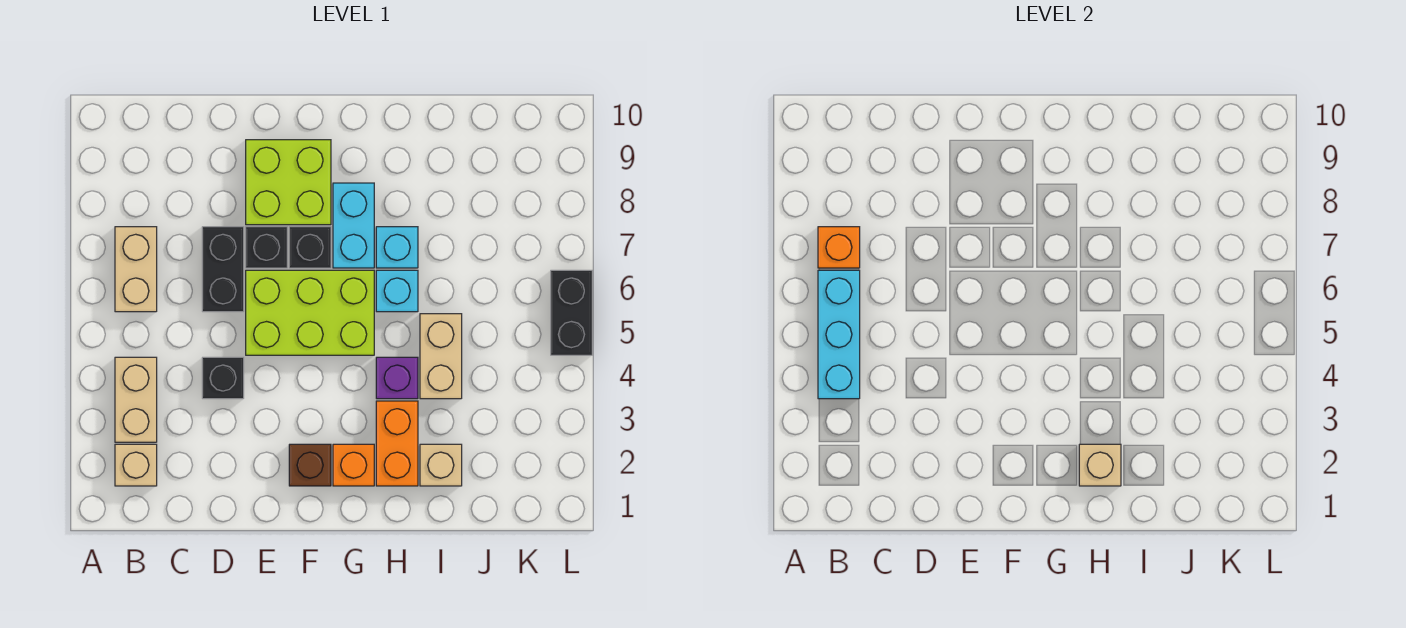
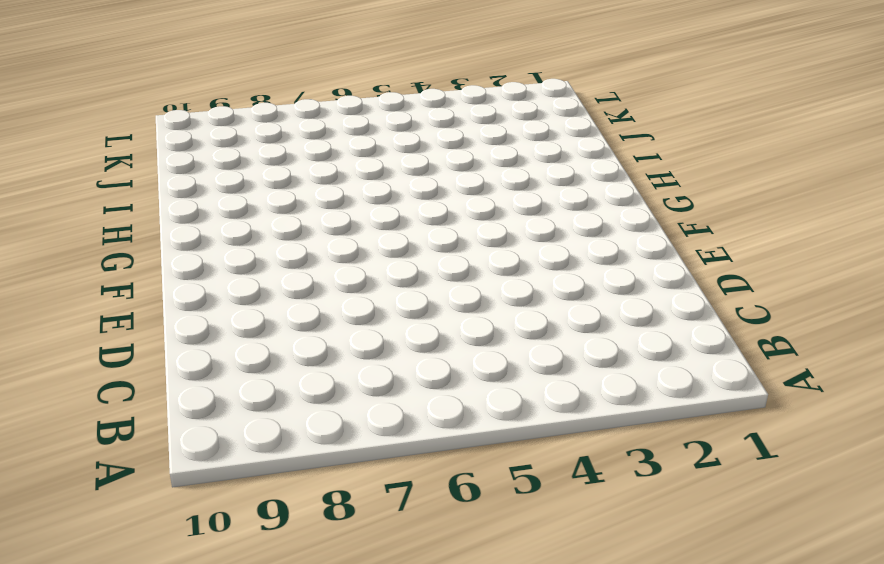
none -> tan brick B2 level 1
none -> tan brick B3:B4 level 1
none -> tan brick B6:B7 level 1

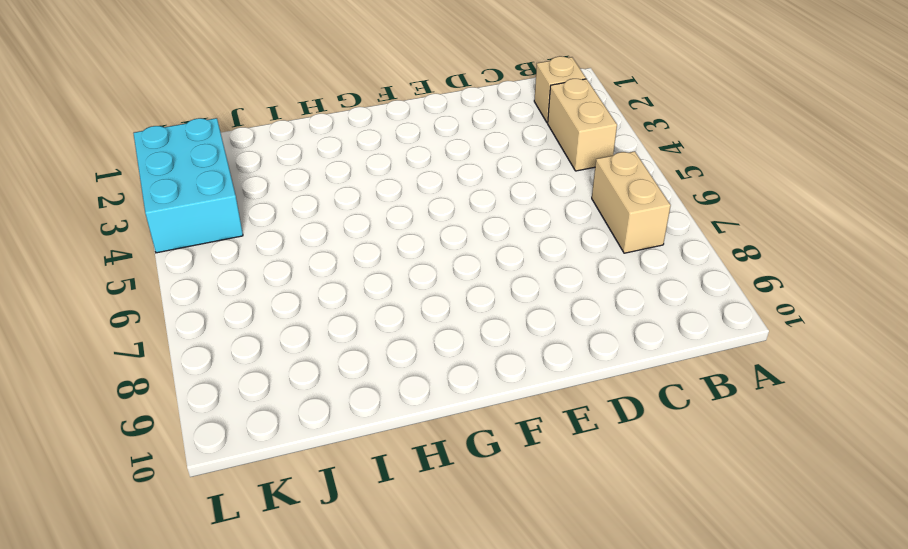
cyan brick K2:L4 level 1 -> none
none -> black brick D4 level 1
none -> black brick D6:D7 level 1
none -> lime brick E5:G6 level 1

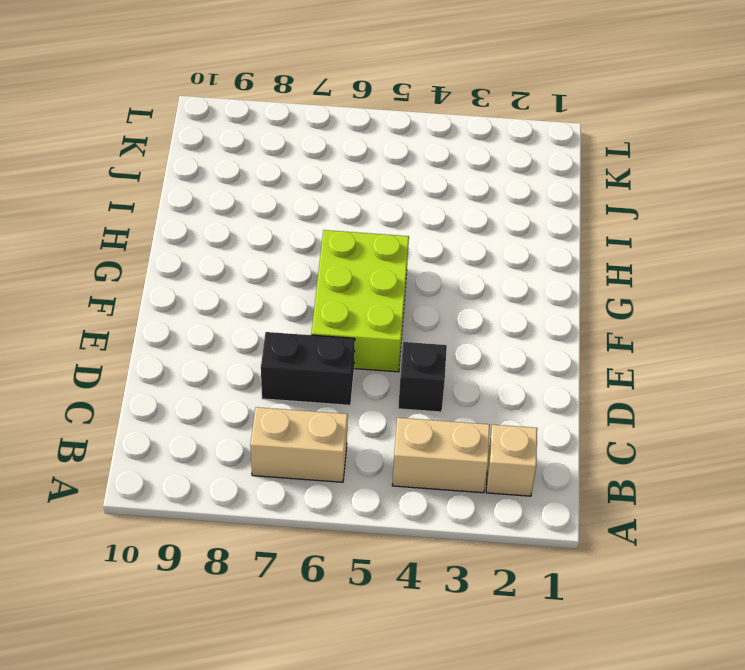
none -> black brick E7 level 1
none -> lime brick E8:F9 level 1
none -> brown brick F2 level 1

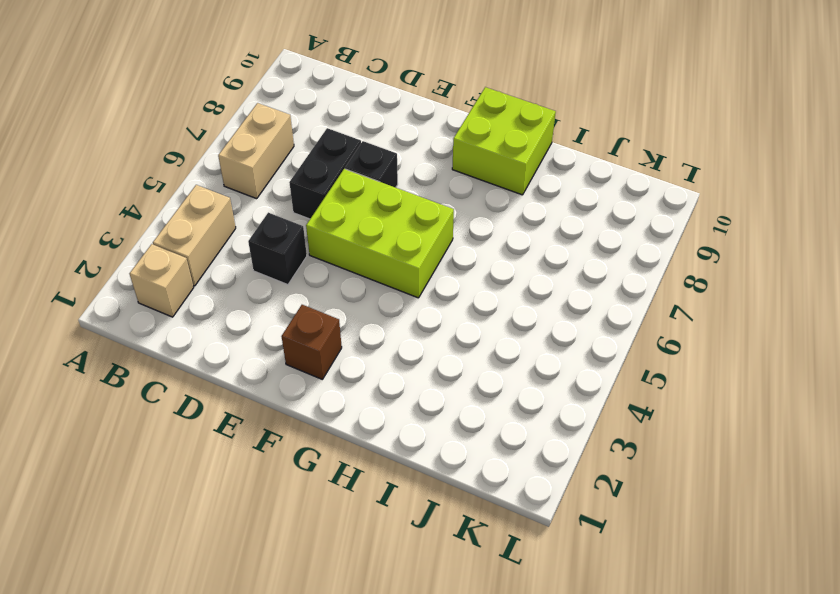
lime brick G9:H10 level 1 -> lime brick E8:F9 level 1
none -> black brick F7 level 1
none -> orange brick G2 level 1
none -> cyan brick G7:G8 level 1

